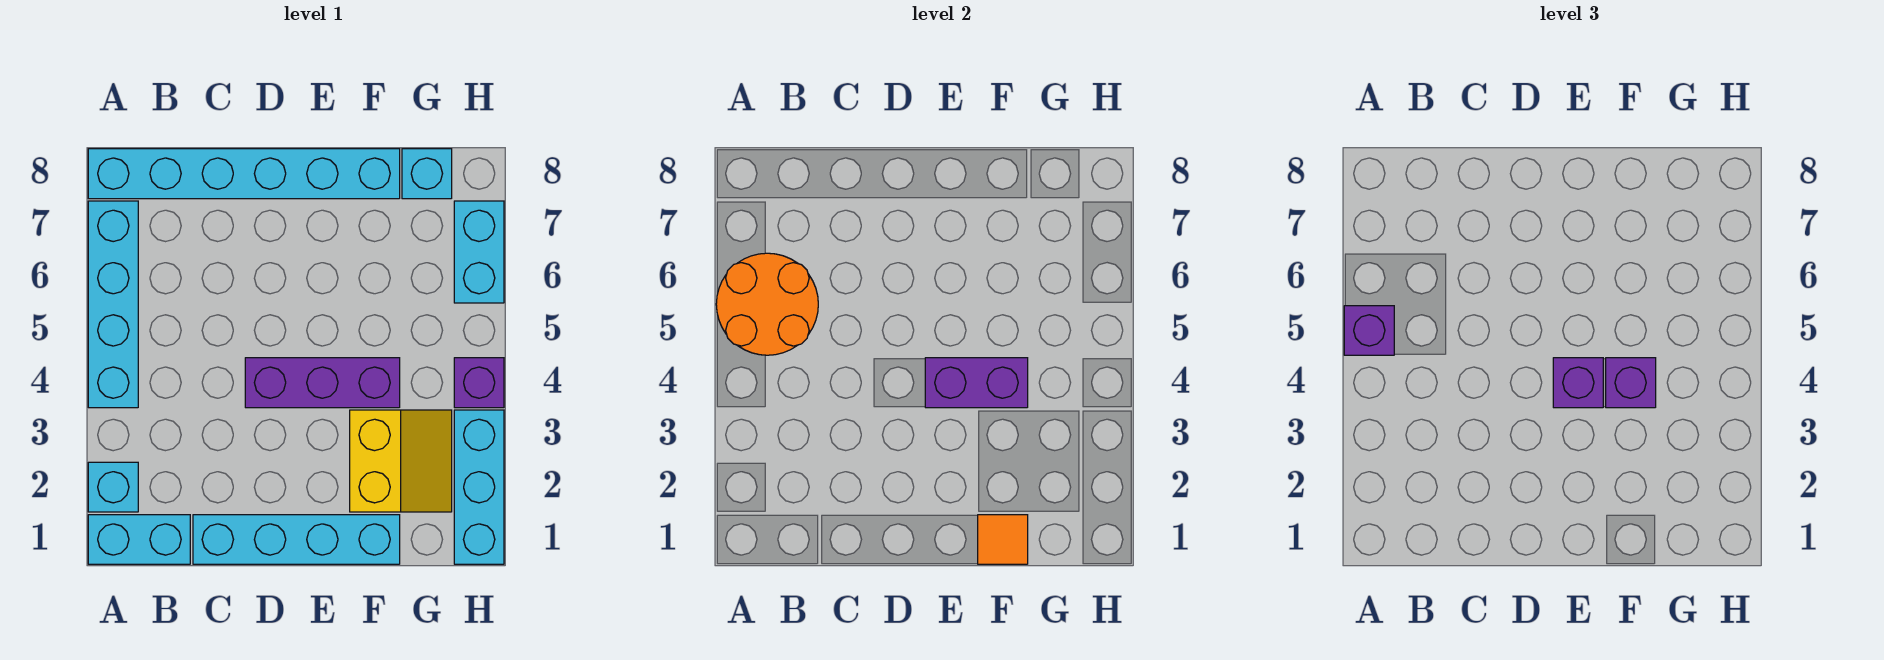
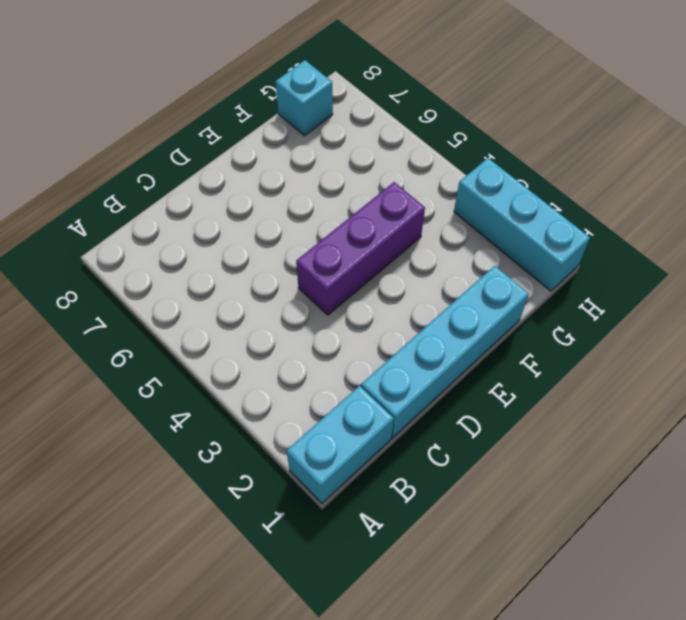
none -> cyan brick A2 level 1
none -> cyan brick A4:A7 level 1
none -> cyan brick A8:F8 level 1

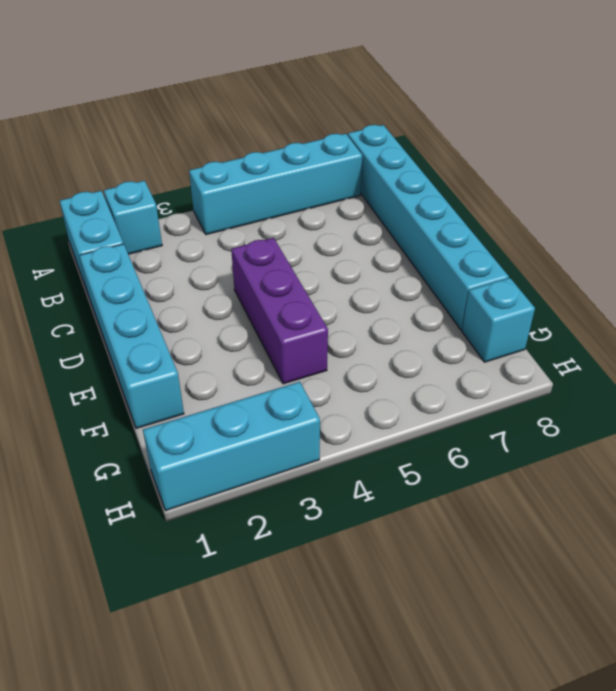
none -> yellow slope F2:G3 level 1 top F
none -> purple brick H4 level 1
none -> cyan brick H6:H7 level 1

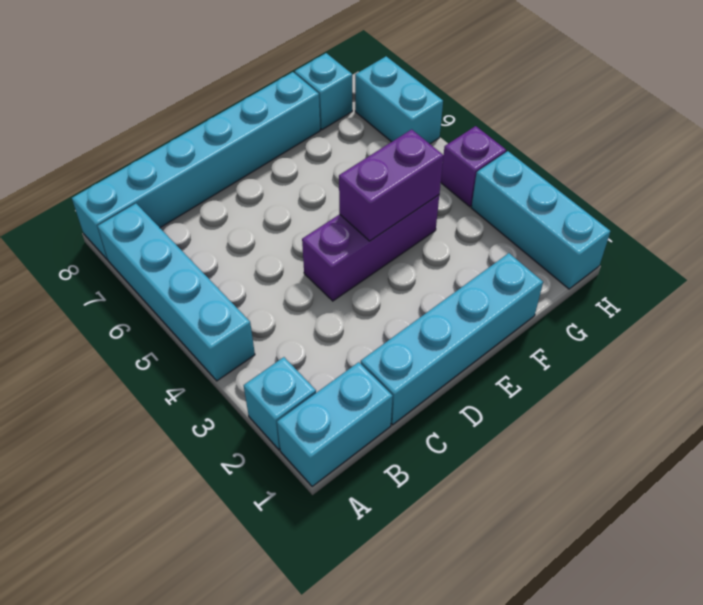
none -> yellow slope F2:G3 level 1 top F
none -> orange round brick A5:B6 level 2
none -> orange tile F1 level 2

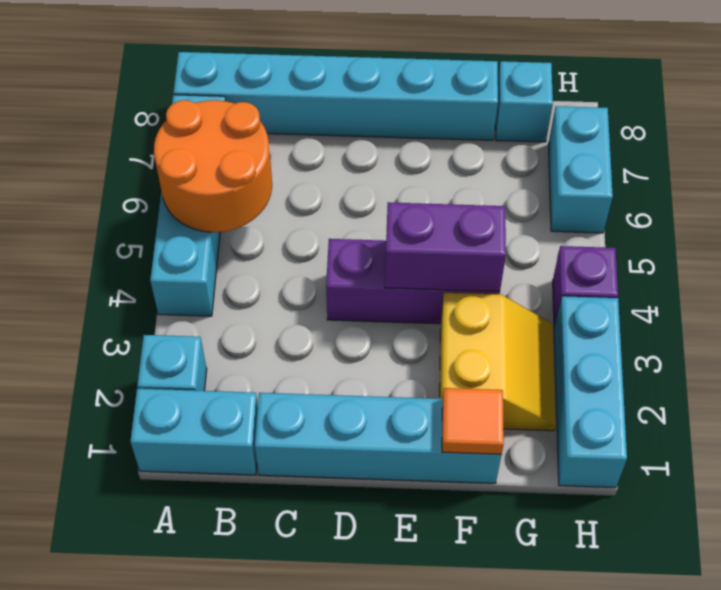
none -> purple brick A5 level 3
none -> purple brick E4 level 3
none -> purple brick F4 level 3

